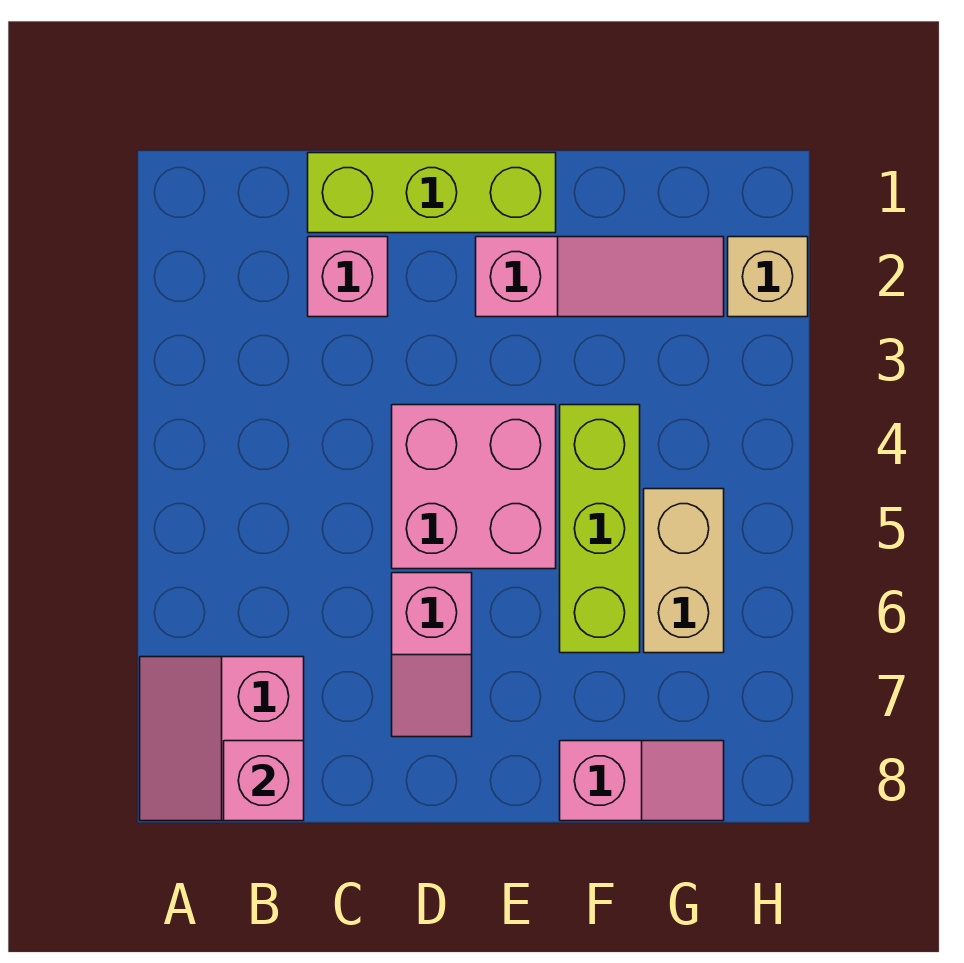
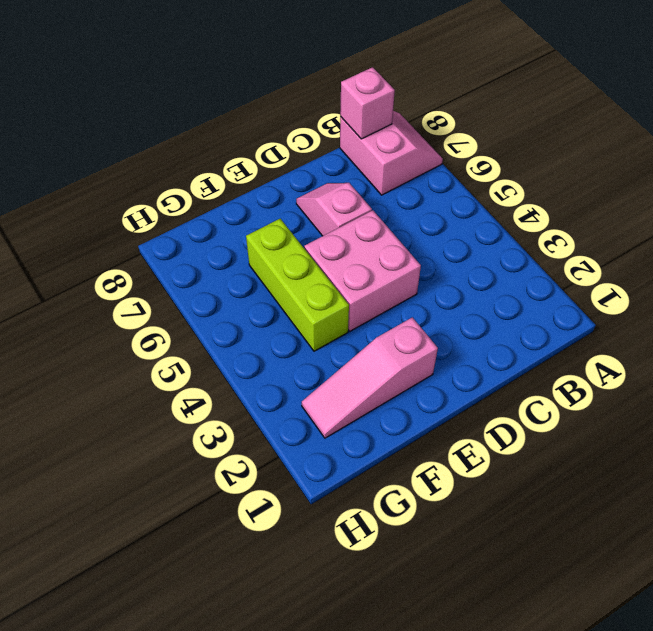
none -> lime brick C1:E1 level 1
none -> pink brick C2 level 1

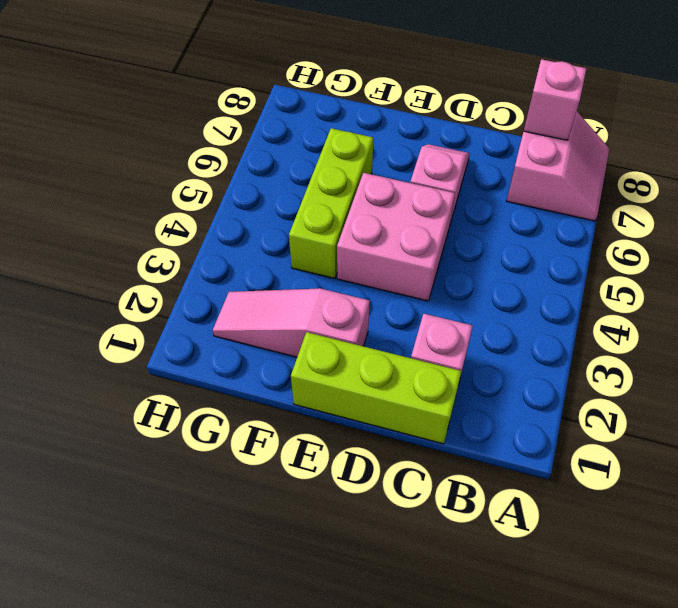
none -> pink slope F8:G8 level 1 top F
none -> tan brick G5:G6 level 1

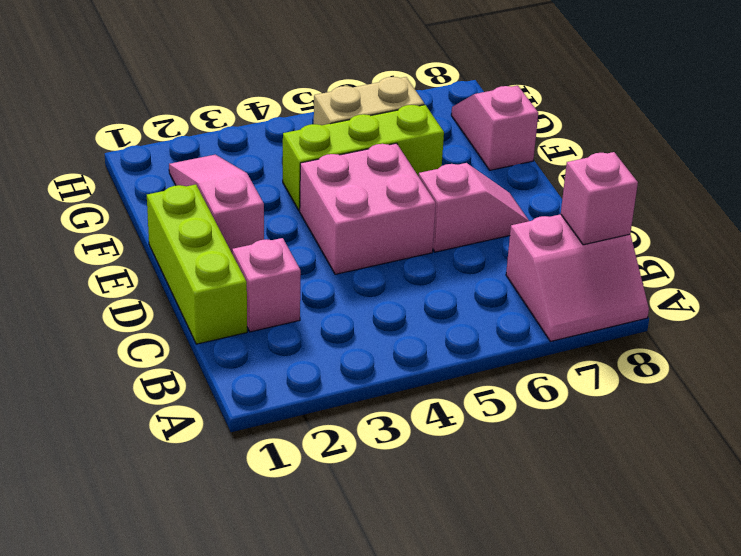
none -> tan brick H2 level 1

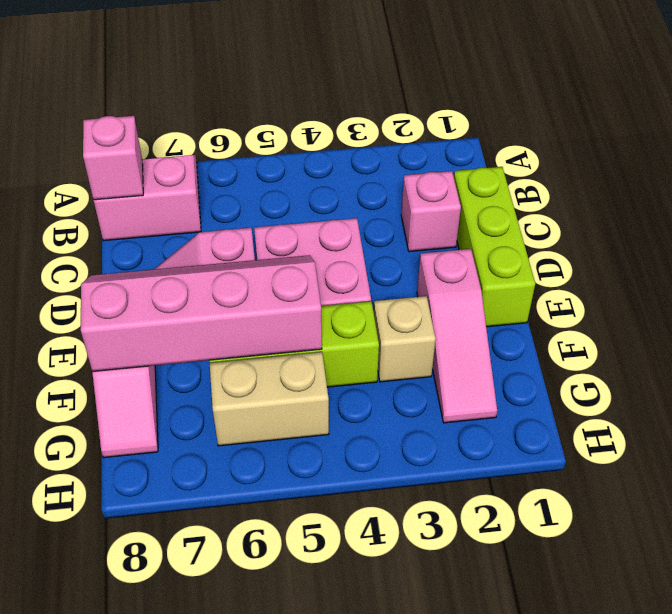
pink slope E5:F8 level 2 top F -> none
tan brick F3 level 1 -> tan brick H2 level 1

